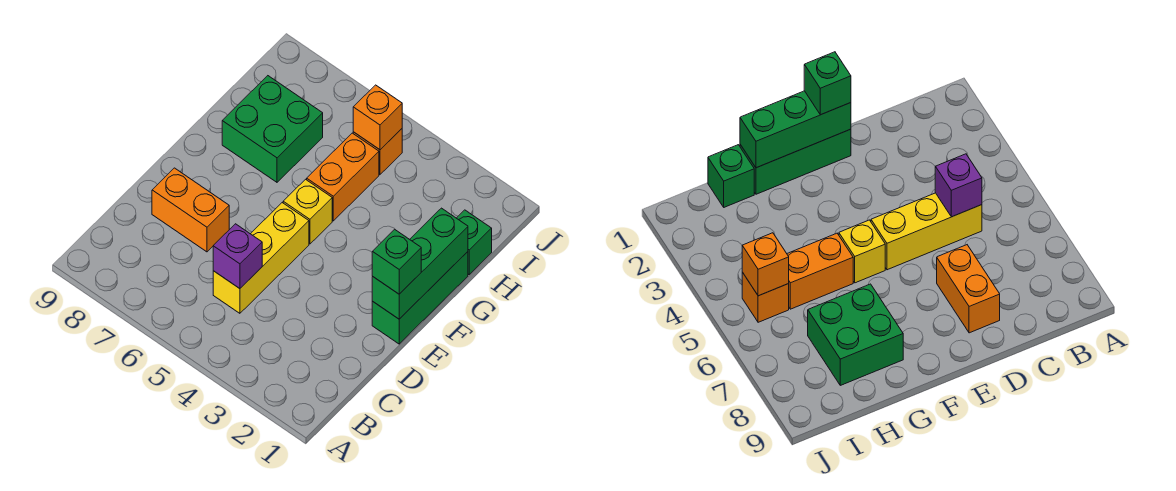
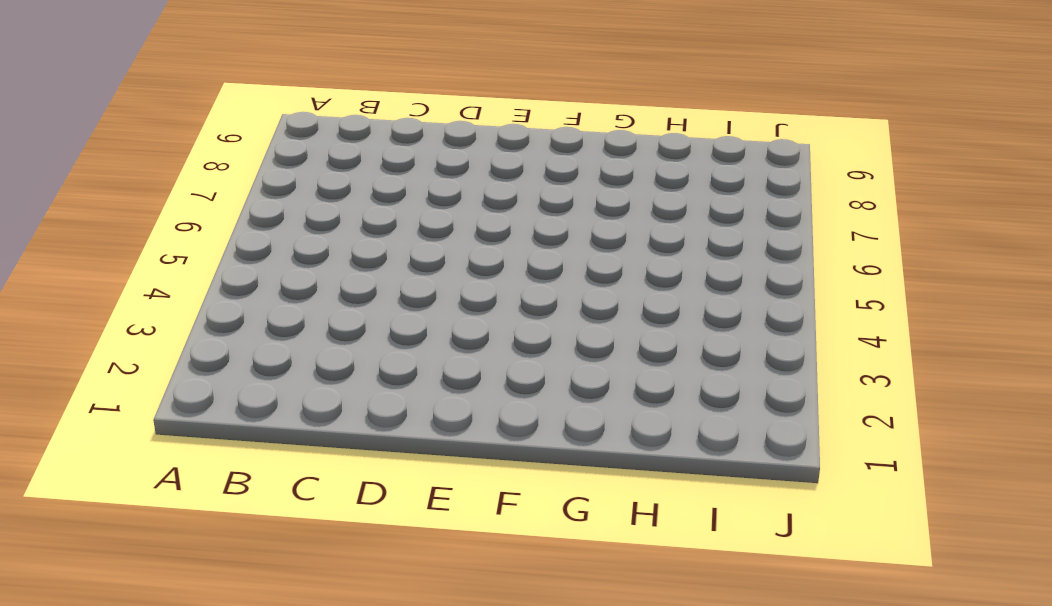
none -> yellow brick C5:E5 level 1
none -> orange brick D7:D8 level 1
none -> green brick E1:G1 level 1

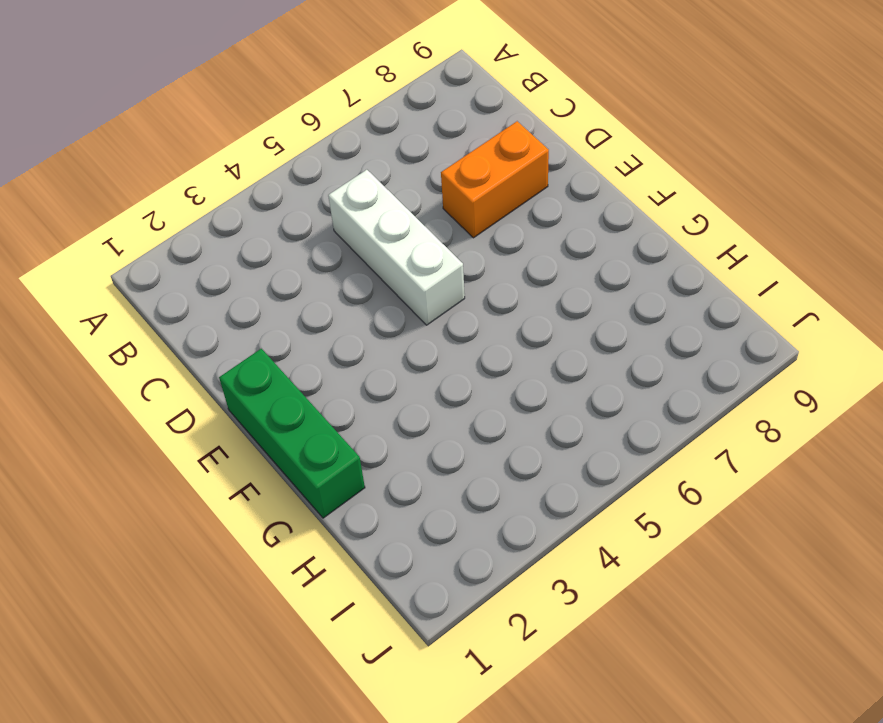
white brick C5:E5 level 1 -> yellow brick C5:E5 level 1
none -> yellow brick F5 level 1
none -> orange brick G5:H5 level 1
none -> green brick G7:H8 level 1

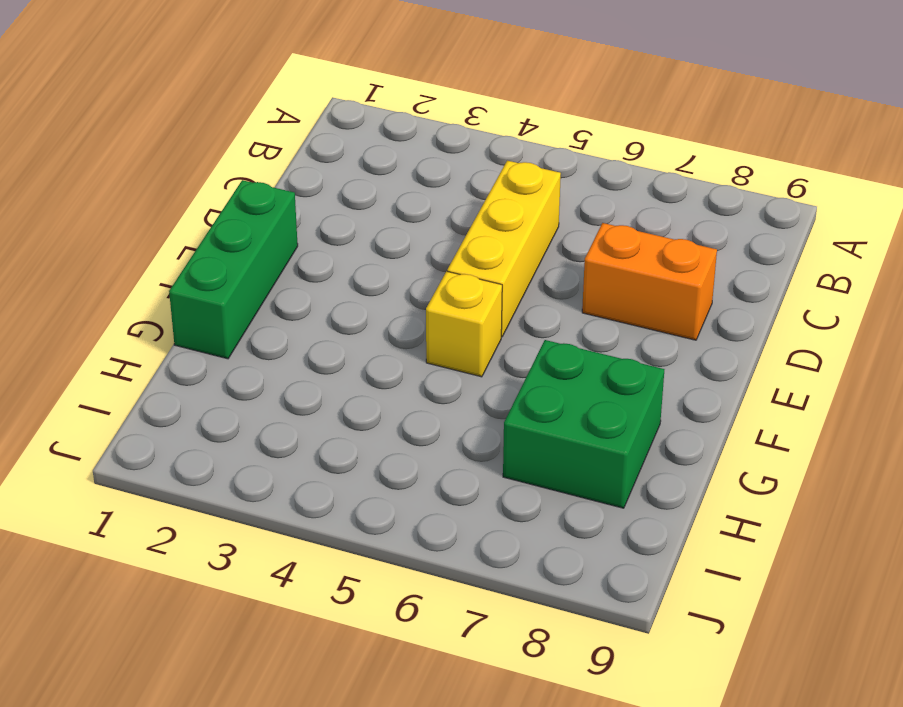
none -> orange brick G5:H5 level 1
none -> green brick H1 level 1
none -> orange brick I5 level 1

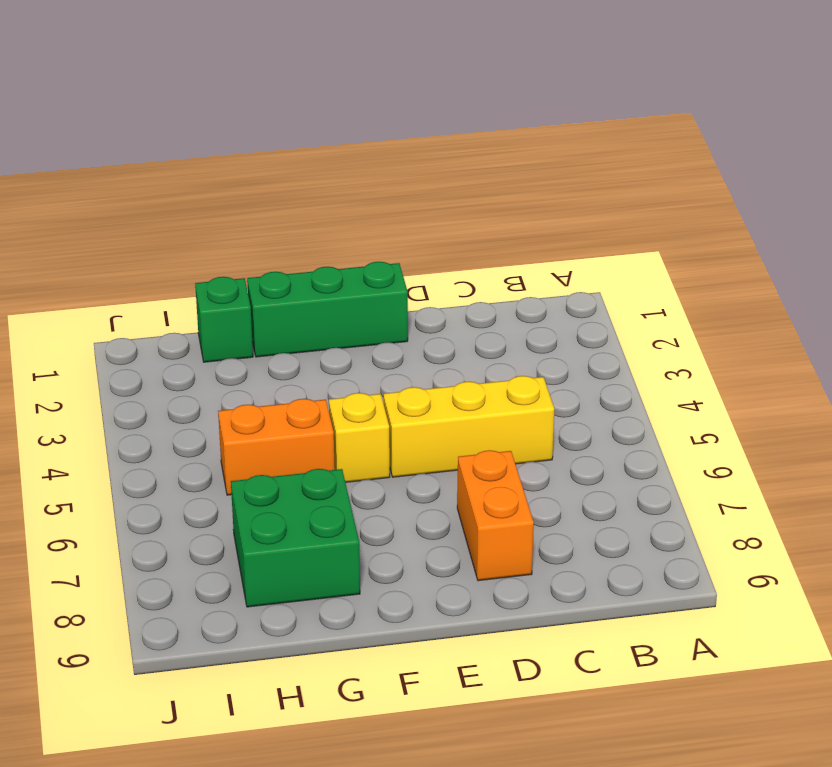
none -> orange brick I5 level 1
none -> purple brick C5 level 2
none -> green brick E1:G1 level 2

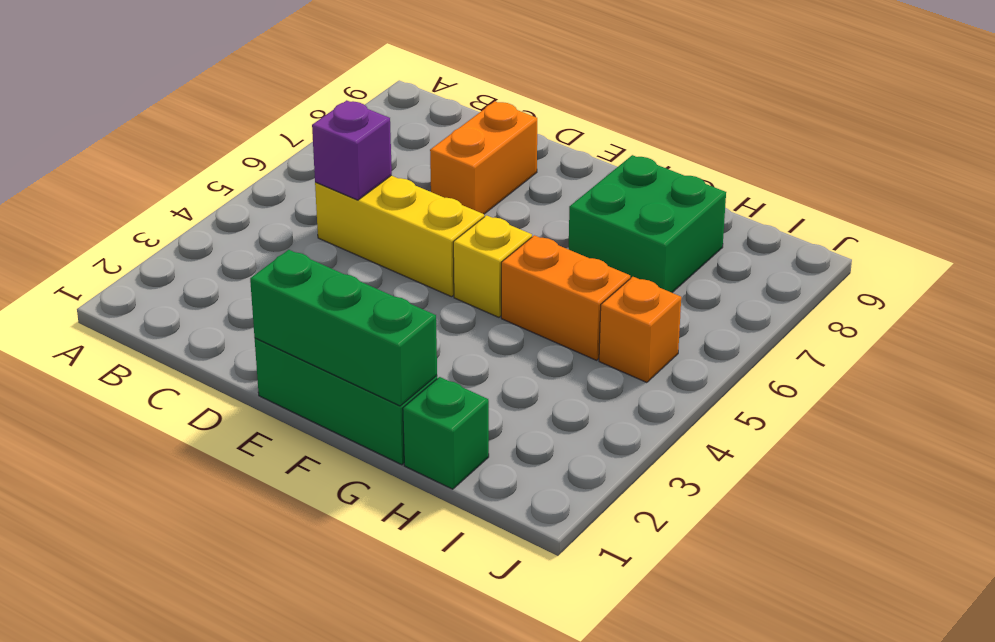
none -> orange brick I5 level 2
none -> green brick E1 level 3

